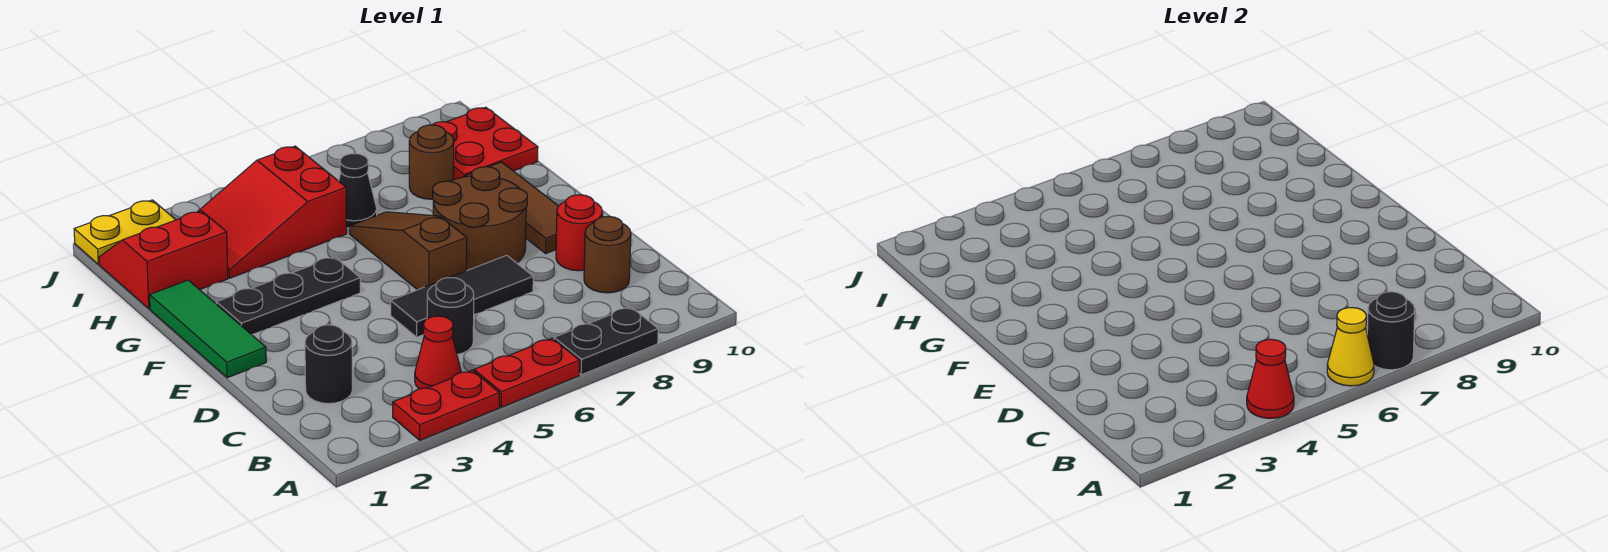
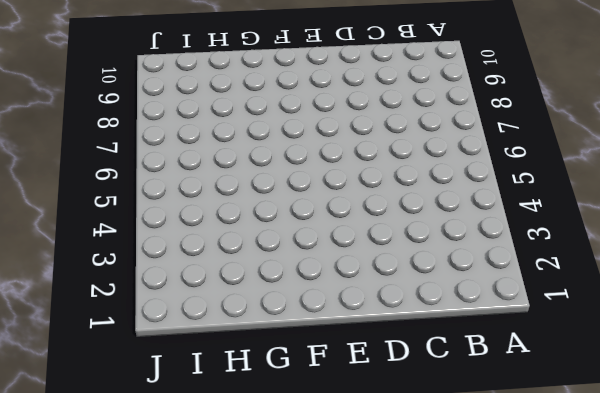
none -> red plate A3:A4 level 1
none -> red plate A5:A6 level 1
none -> black plate A7:A8 level 1

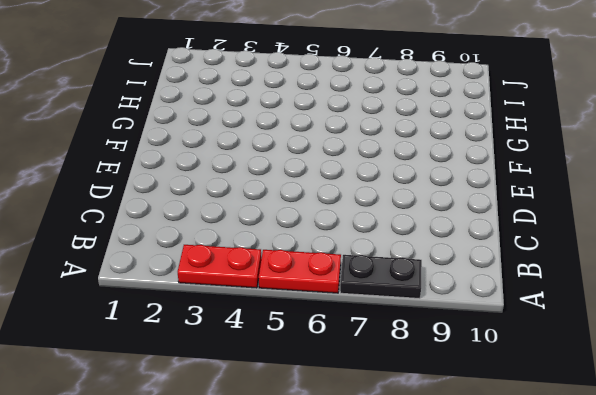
none -> red cone B4 level 1
none -> black round brick C2 level 1
none -> black round brick C5 level 1

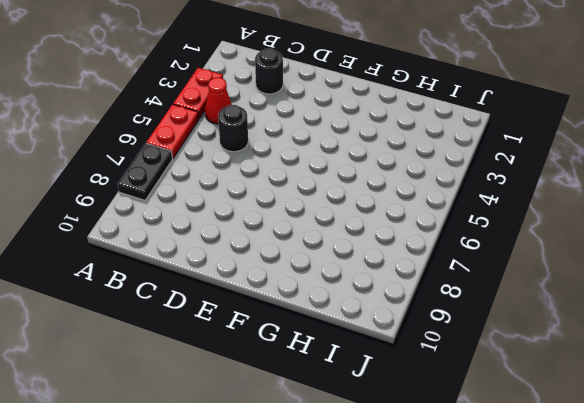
none -> brown round brick C9 level 1
none -> black tile D5:D7 level 1
none -> red round brick D9 level 1

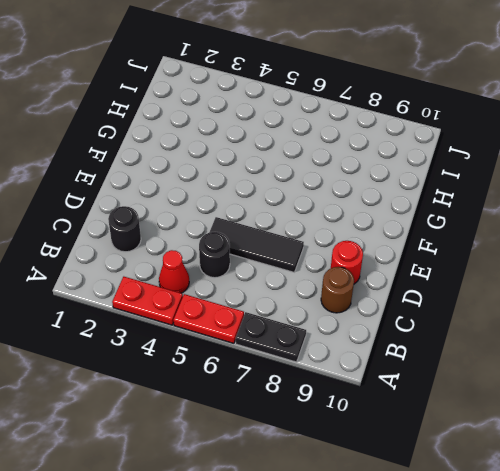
none -> green tile E1:G1 level 1
none -> brown slope E6:G6 level 1 top E
none -> brown round brick E7:F8 level 1

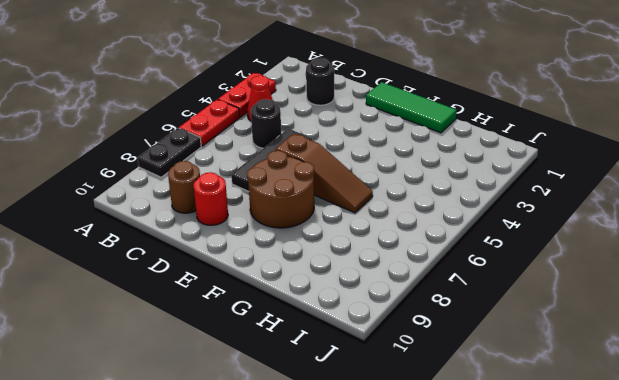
none -> brown tile E9:G9 level 1
none -> black plate F2:F4 level 1
none -> red slope H1:I2 level 1 top H

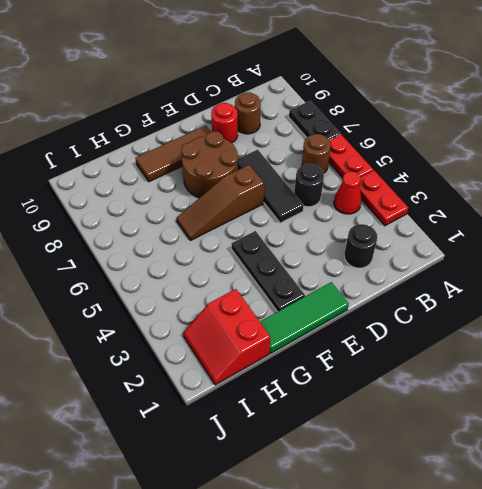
brown round brick B6 level 1 -> brown round brick H8 level 1
none -> red slope H3:I5 level 1 top 5
none -> black cone H6 level 1
none -> red plate H9:I10 level 1

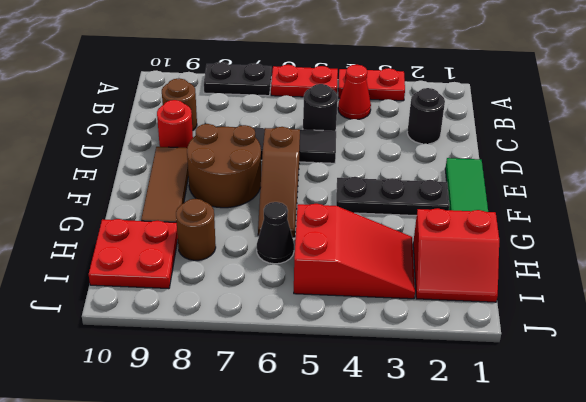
none -> yellow plate J1:J2 level 1
none -> red cone A4 level 2
none -> yellow cone A6 level 2

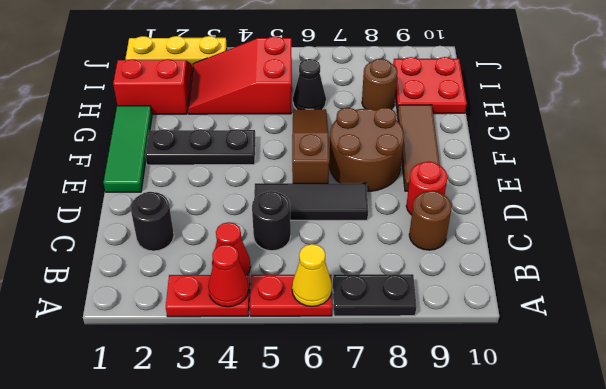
yellow plate J1:J3 level 1 -> yellow plate J1:J2 level 1
none -> black round brick A7 level 2

